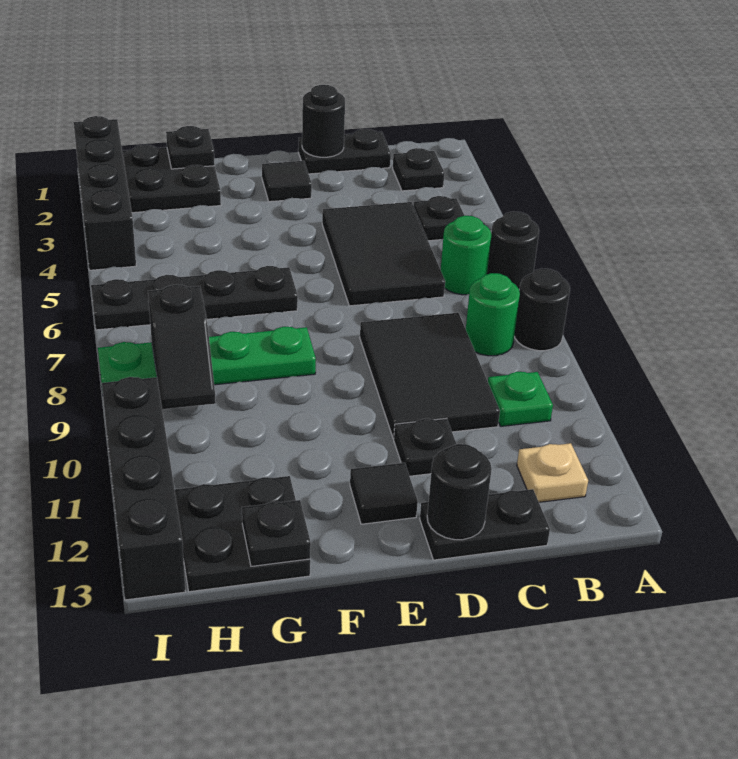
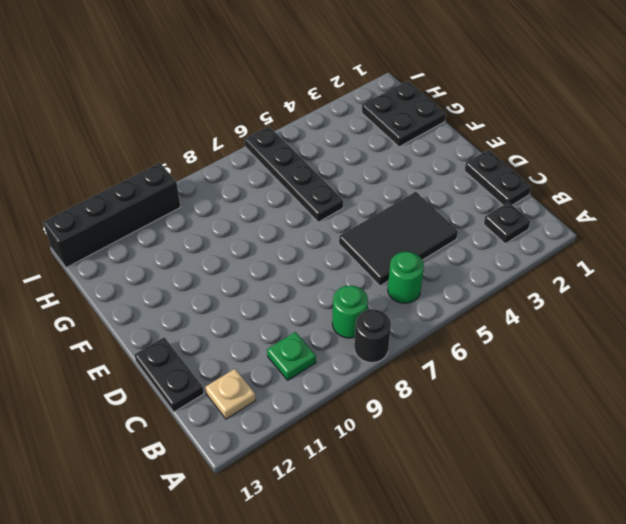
none -> black round brick A6 level 1
none -> black plate B4 level 1
none -> black tile C8:D10 level 1

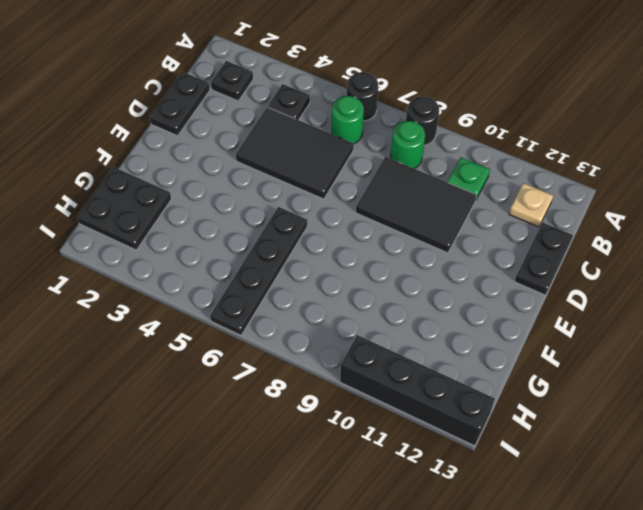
none -> black plate D11 level 1
none -> black tile E2 level 1
none -> black tile E12 level 1

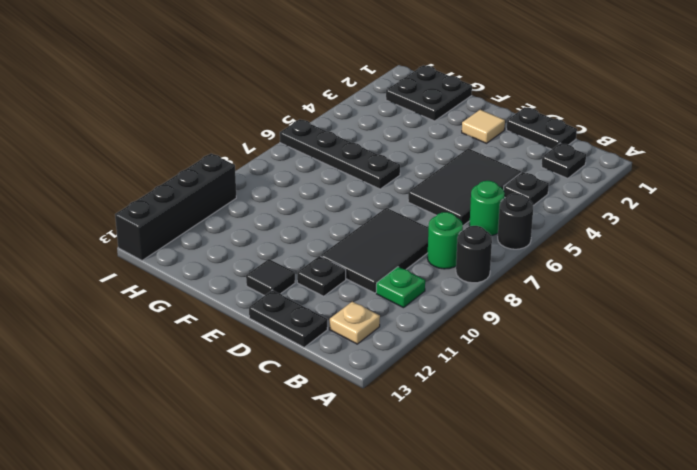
tan tile E2 level 1 -> black tile E2 level 1
none -> green plate F8:I8 level 1
none -> black plate G12:H13 level 1
none -> black brick I1:I4 level 1

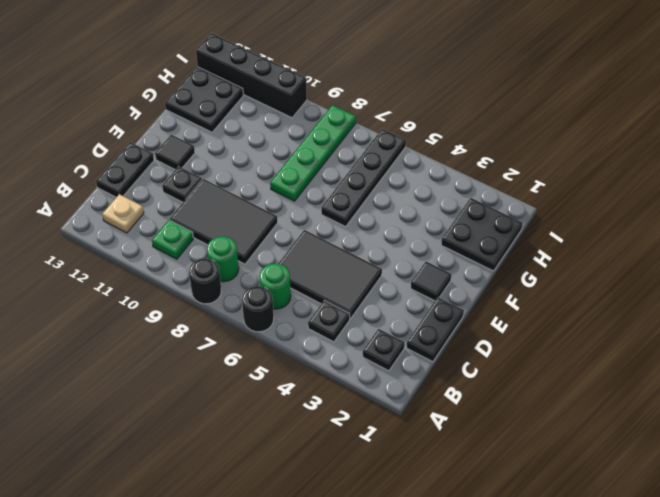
none -> black brick I1:I4 level 1
none -> black round brick D1 level 2
none -> black round brick D13 level 2

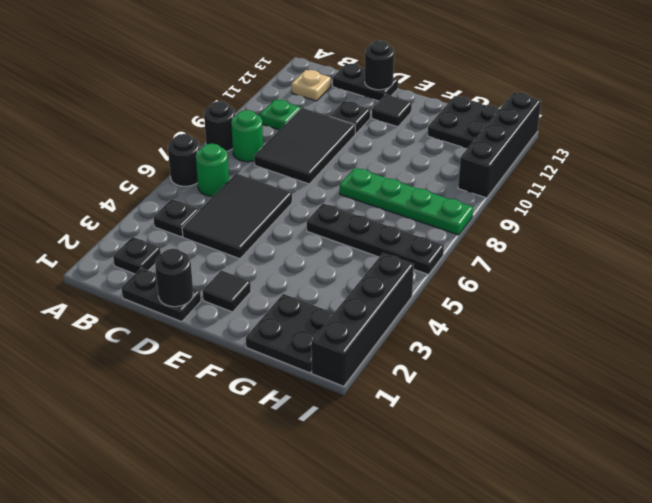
none -> black plate G1 level 2
none -> black plate G13 level 2
none -> black slope H8:H9 level 2 top 8

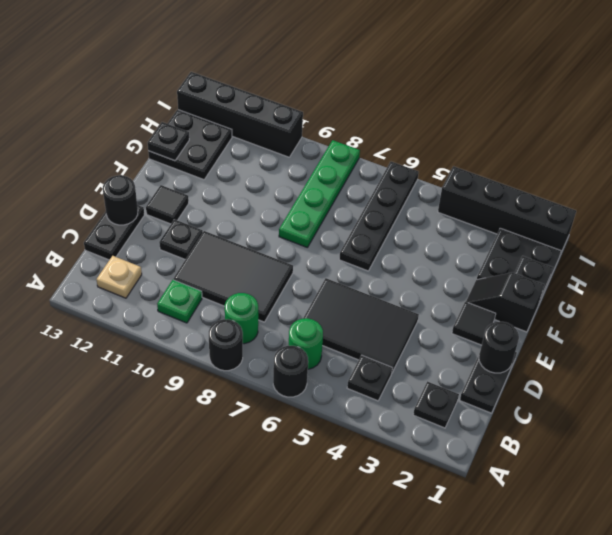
black slope F1:F2 level 1 top 1 -> black slope H8:H9 level 2 top 8

